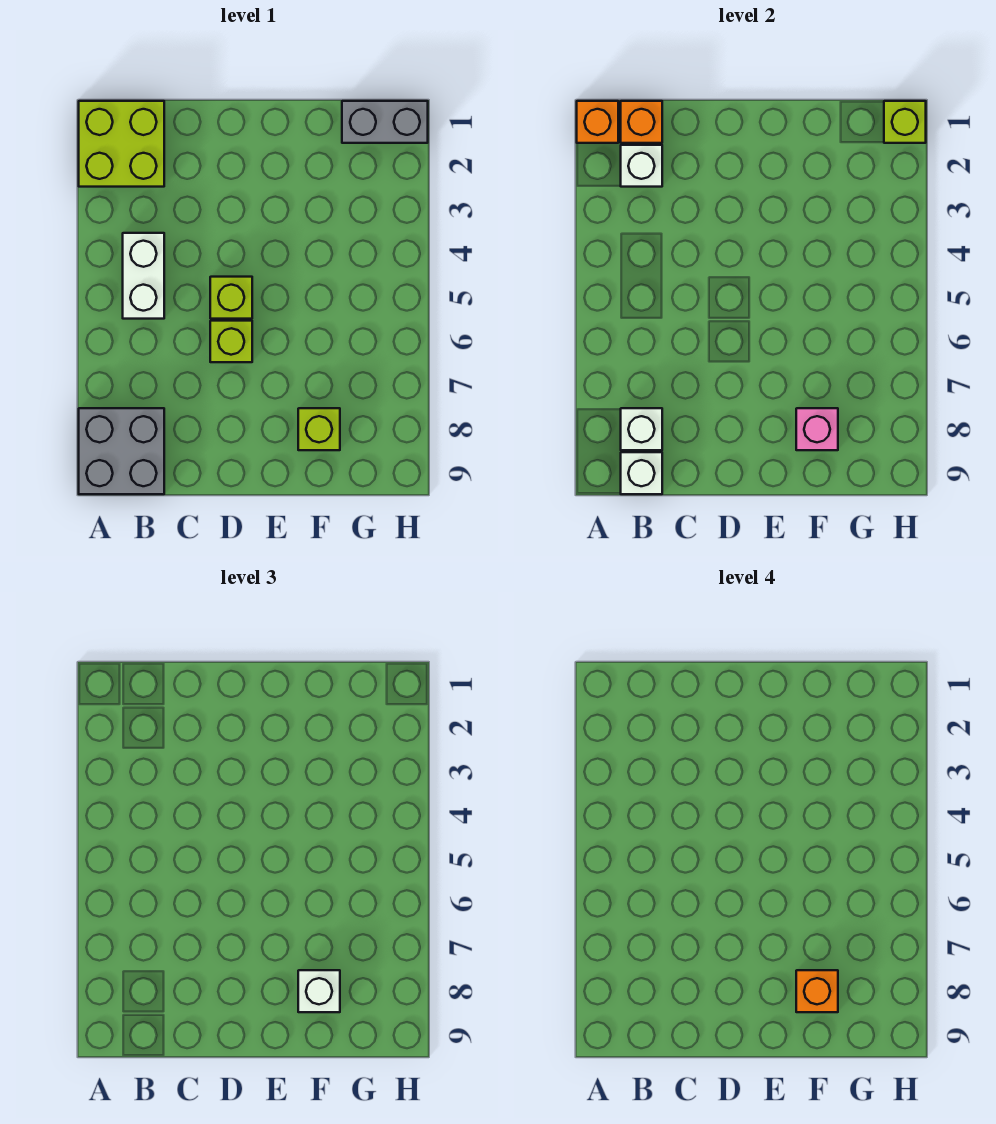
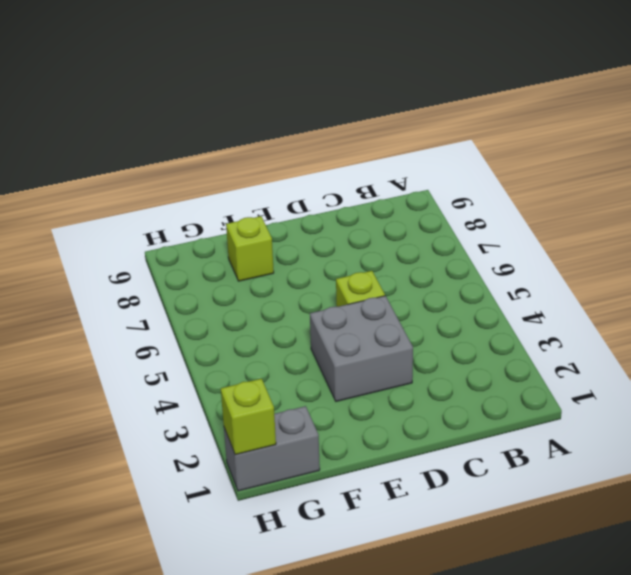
grey brick D3:E4 level 1 -> grey brick A8:B9 level 1
none -> lime brick A1:B2 level 1
none -> white brick B4:B5 level 1
none -> lime brick D6 level 1

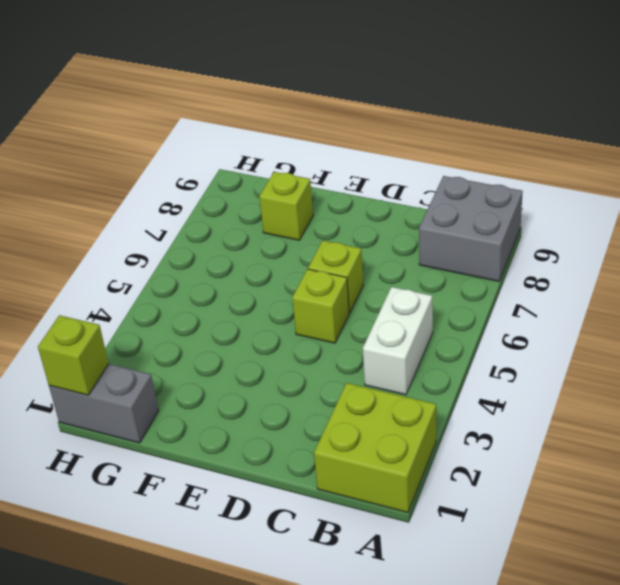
none -> orange brick A1 level 2
none -> orange brick B1 level 2
none -> white brick B2 level 2

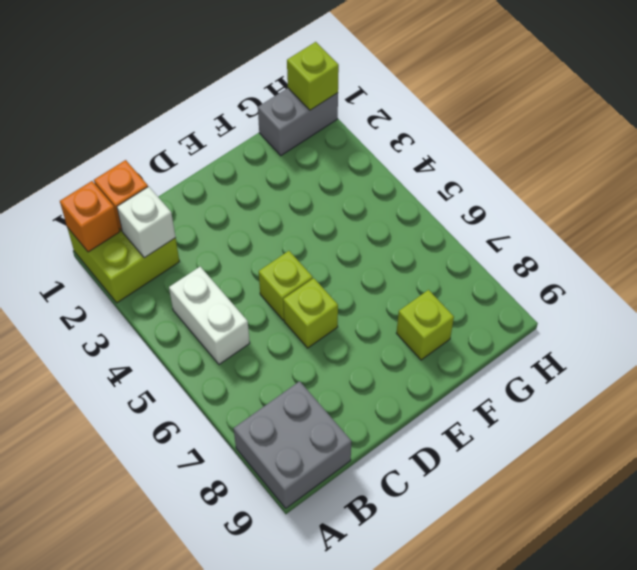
none -> white brick B8 level 2
none -> white brick B9 level 2
none -> pink brick F8 level 2

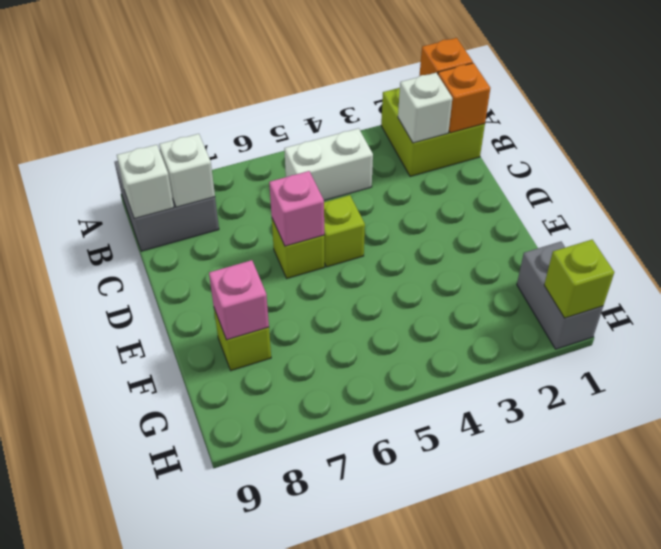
pink brick D6 level 2 -> none
none -> white brick F8 level 3
none -> orange brick F8 level 4

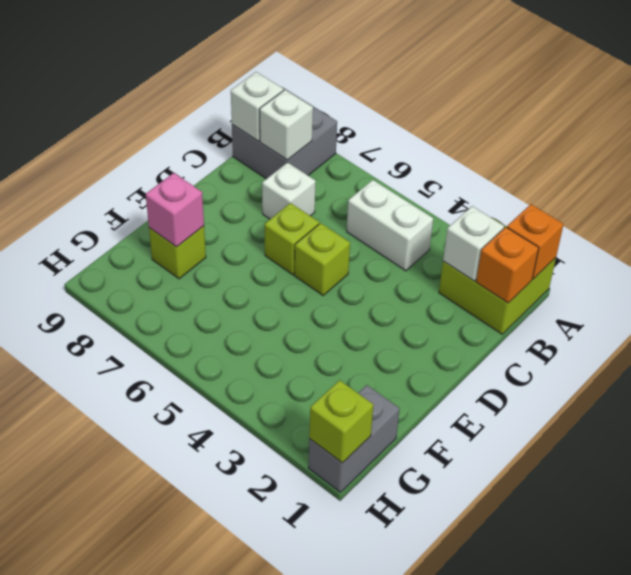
white brick C7 level 1 -> white brick F8 level 3
none -> orange brick F8 level 4

